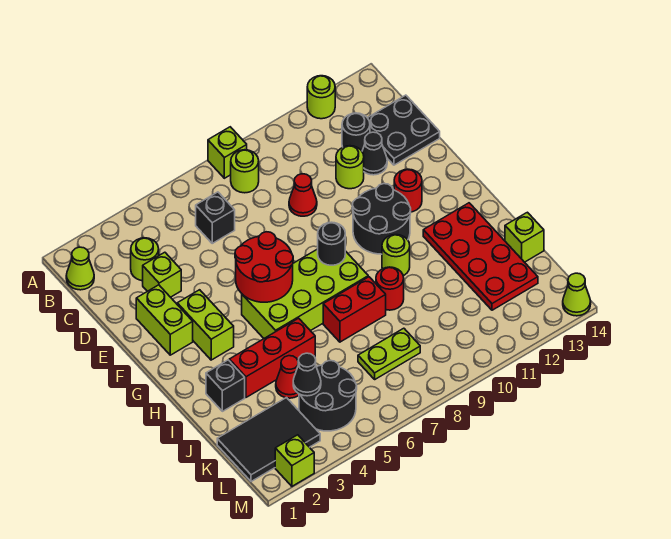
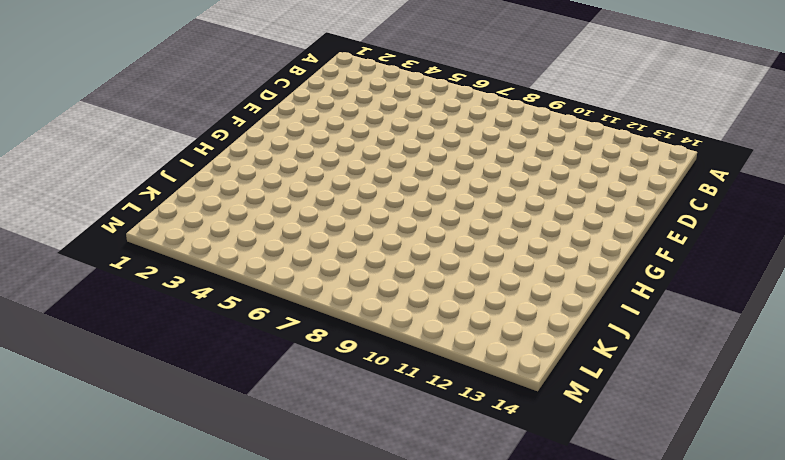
none -> lime brick A8 level 1
none -> lime round brick A12 level 1
none -> lime cone B1 level 1
none -> lime round brick B8 level 1

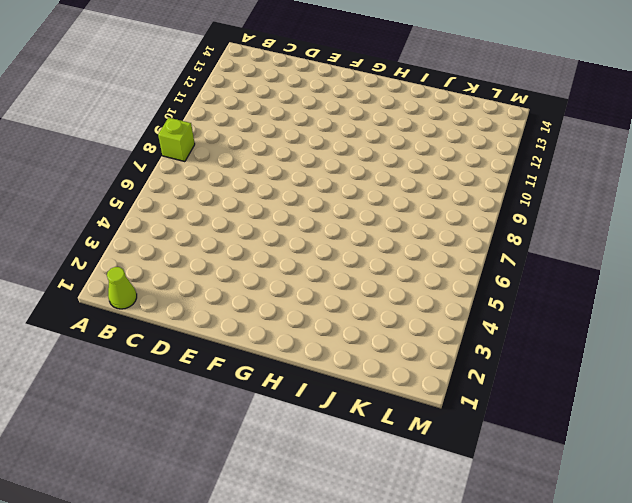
none -> lime round brick A12 level 1
none -> lime round brick B8 level 1
none -> lime round brick C3 level 1
none -> black brick C6 level 1

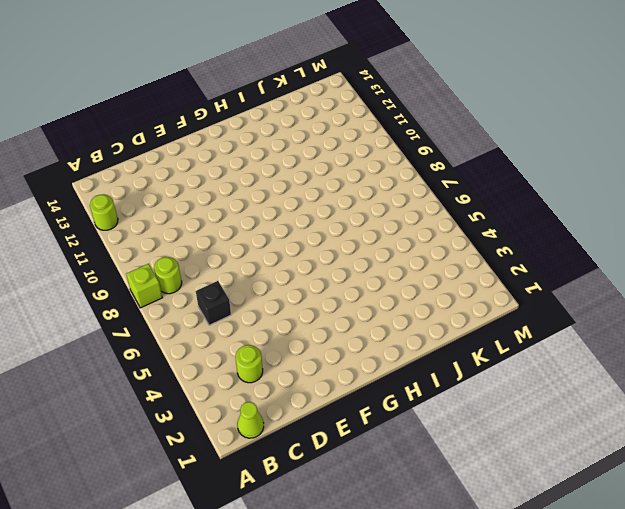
none -> black round brick C12 level 1
none -> black plate C13:D14 level 1
none -> lime brick D3 level 1
none -> red cone D9 level 1

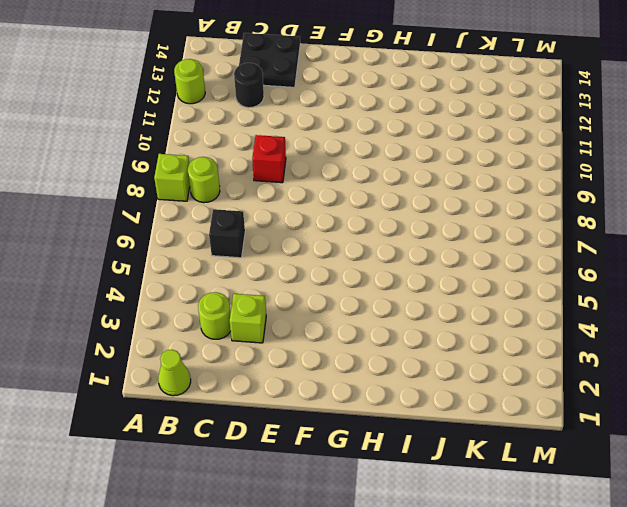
red brick D9 level 1 -> red cone D9 level 1
none -> lime round brick D11 level 1
none -> black cone D12 level 1
none -> lime brick E2:F2 level 1
none -> lime brick F3:G3 level 1

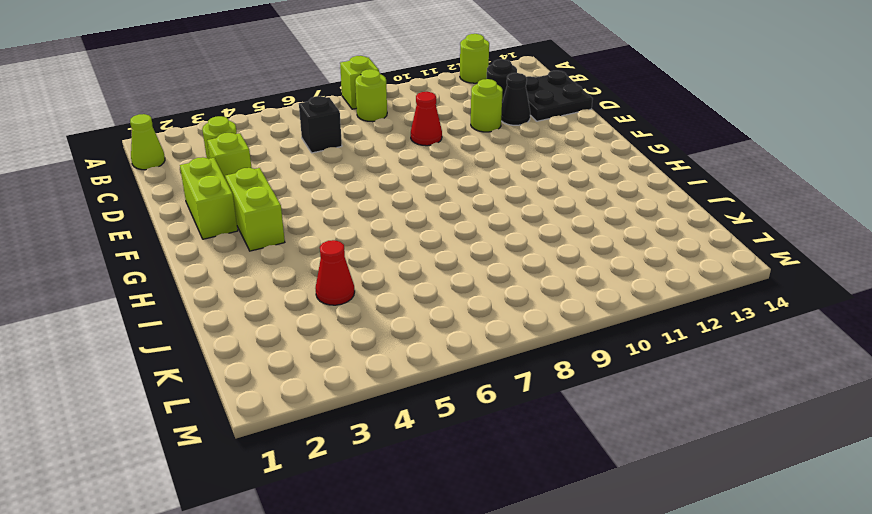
none -> black round brick F10:G11 level 1
none -> red round brick F12 level 1
none -> lime brick G5:H8 level 1
none -> lime round brick H10 level 1

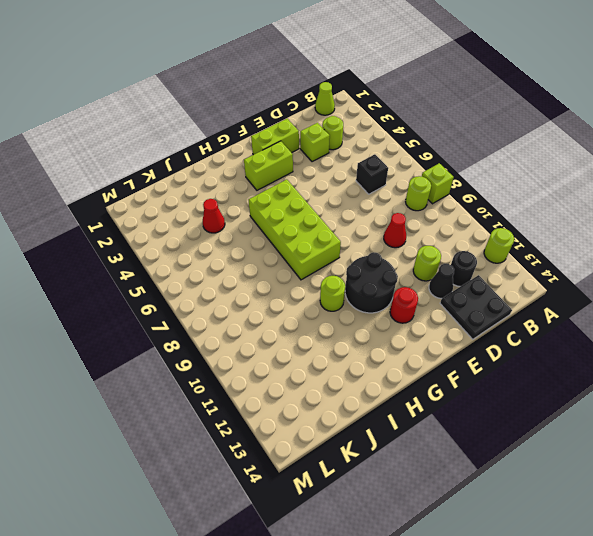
none -> red plate H12:K13 level 1
none -> black brick I2 level 1
none -> red brick I3:I5 level 1
none -> red brick I7:I8 level 1

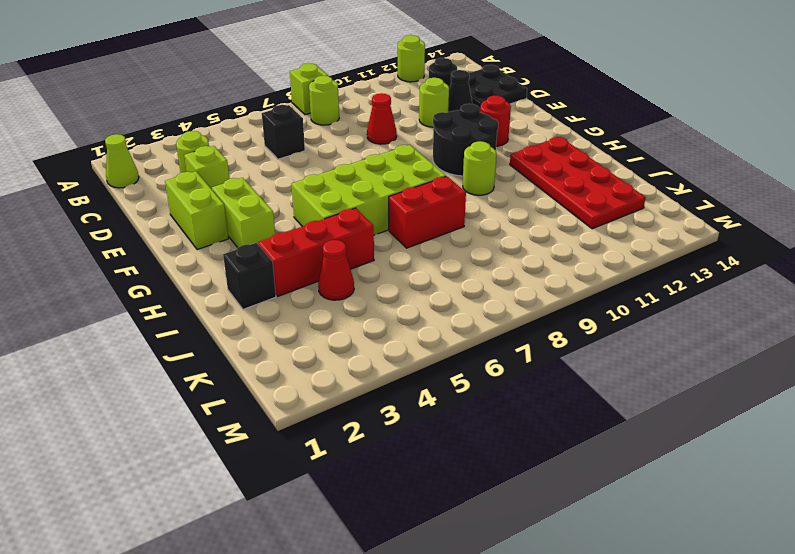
none -> red round brick I9 level 1
none -> lime brick J14 level 1
none -> black tile K1:L3 level 1
none -> black round brick K4:L5 level 1

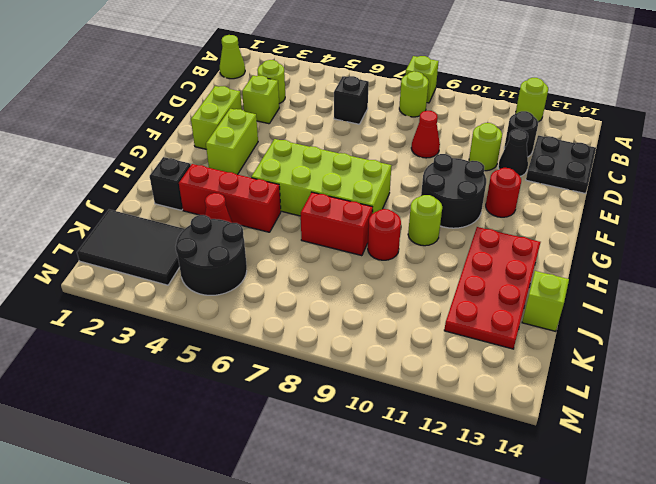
none -> lime plate K7:K8 level 1
none -> lime brick M2 level 1
none -> lime cone M14 level 1
none -> red round brick F5:G6 level 2

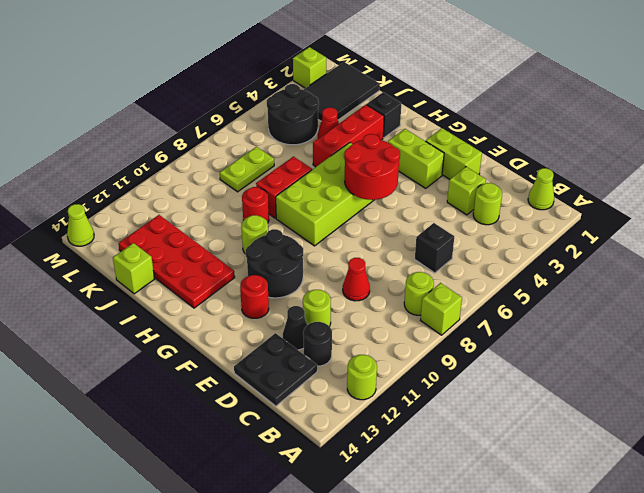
none -> black round brick G8 level 2
none -> black cone K4 level 2

